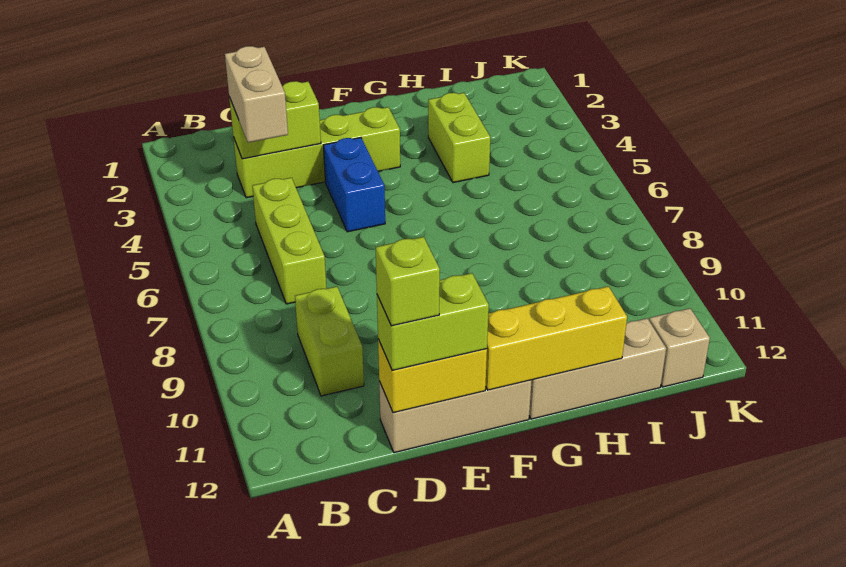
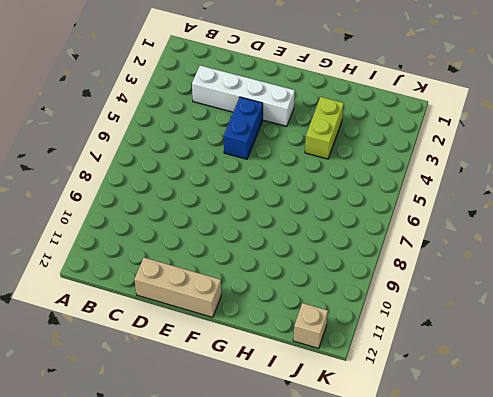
white brick C3:F3 level 1 -> lime brick C3:F3 level 1
none -> lime brick C5:C7 level 1
none -> lime brick C9:C10 level 1
none -> tan brick G12:I12 level 1

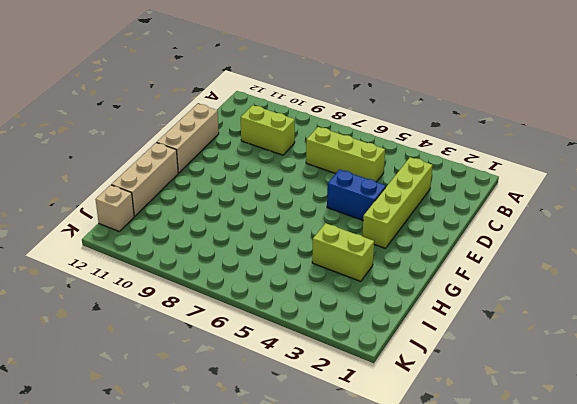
none -> lime brick C3:D3 level 2
none -> yellow brick D12:E12 level 2
none -> yellow brick F12:H12 level 2

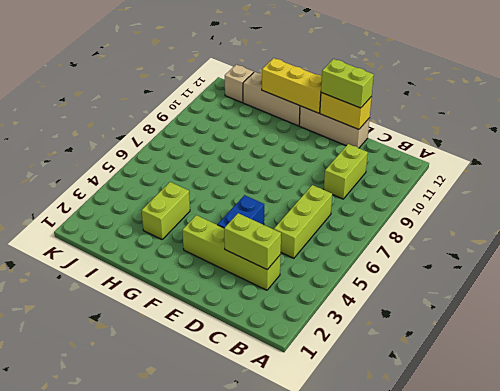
none -> tan brick C3:C4 level 3
none -> lime brick D12 level 4

